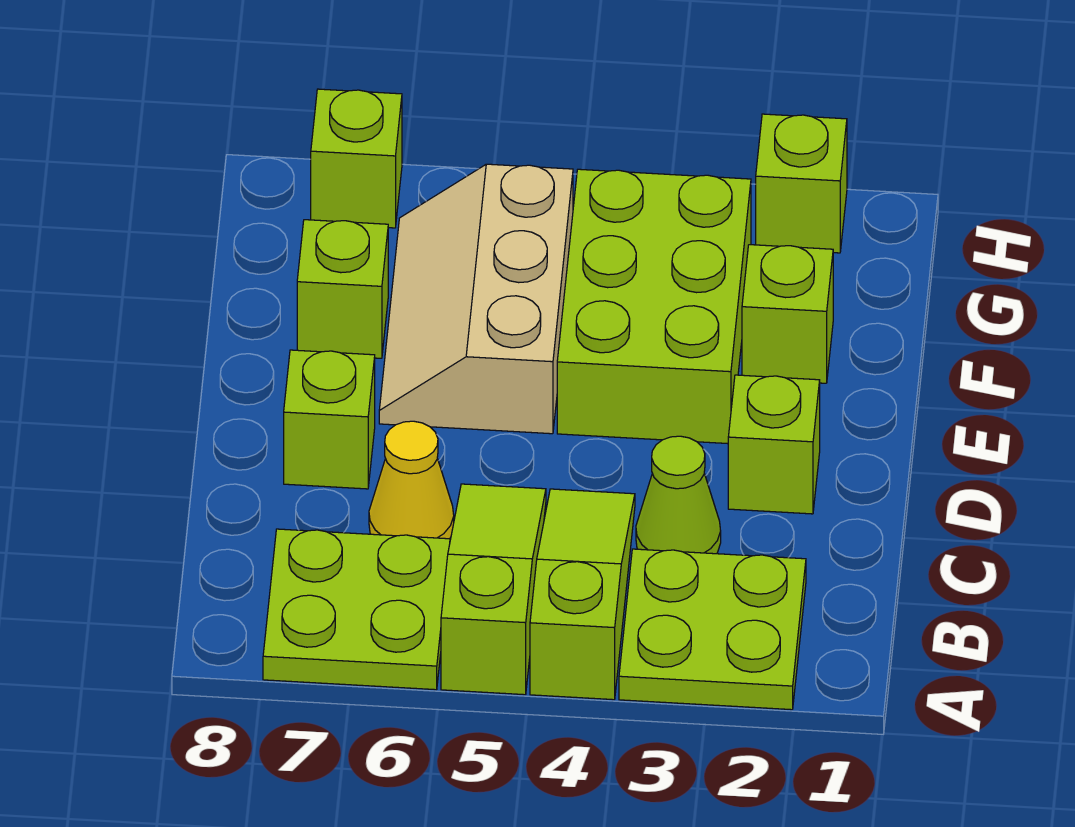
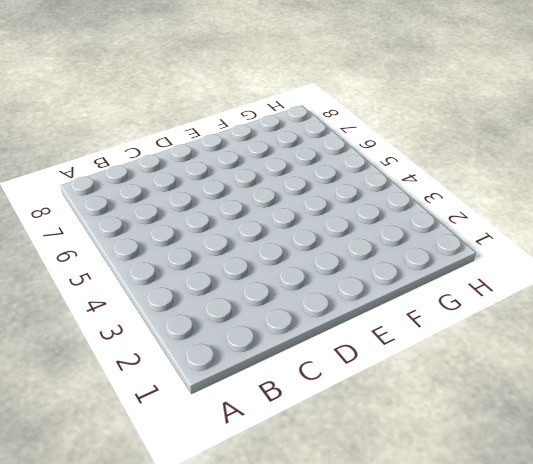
none -> lime plate A2:B3 level 1
none -> lime slope A4:C4 level 1 top A
none -> lime slope A5:C5 level 1 top A

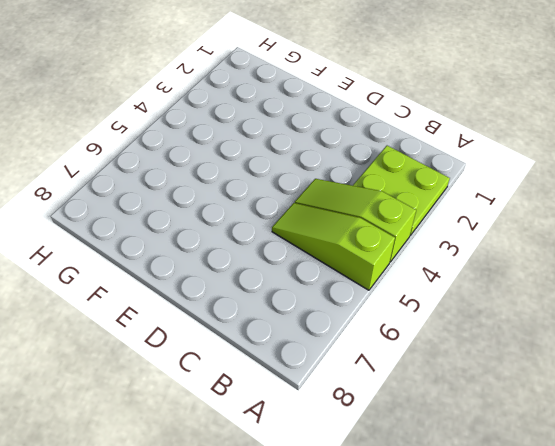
none -> lime plate A6:B7 level 1
none -> lime cone C3 level 1
none -> yellow cone C6 level 1

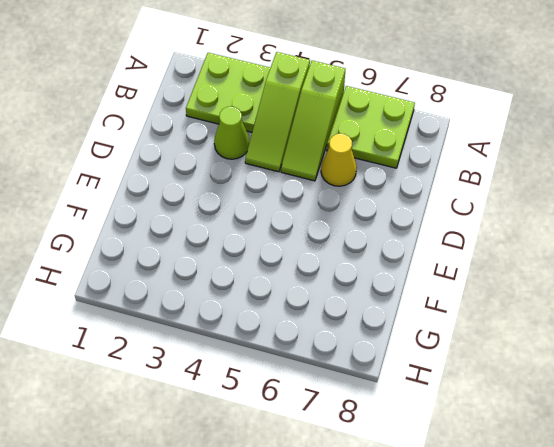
none -> lime brick D2 level 1
none -> lime brick D7 level 1
none -> lime brick E3:G4 level 1

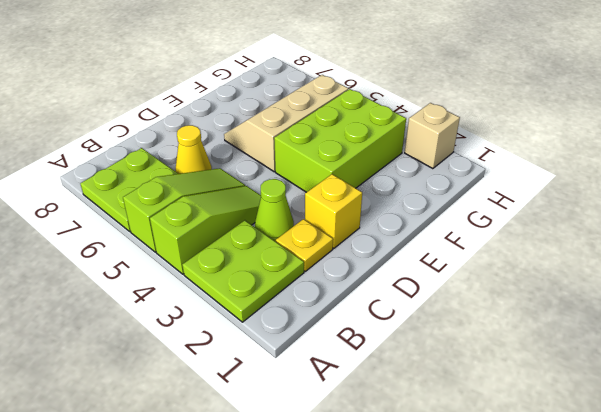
yellow plate C2 level 1 -> none
yellow brick D2 level 1 -> lime brick D2 level 1
tan brick H2 level 1 -> lime brick H2 level 1
none -> lime brick D7 level 1
none -> lime brick F2 level 1
none -> lime brick F7 level 1

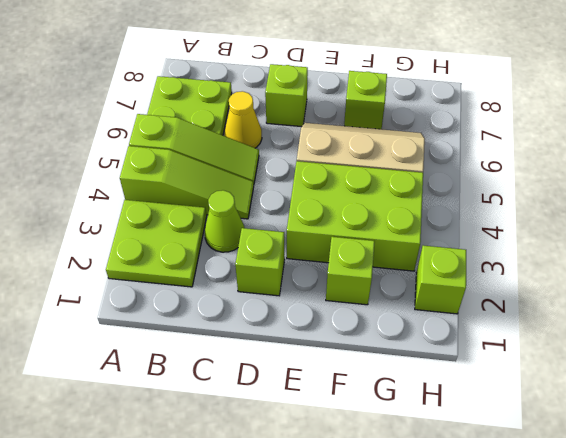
none -> lime brick H7 level 1

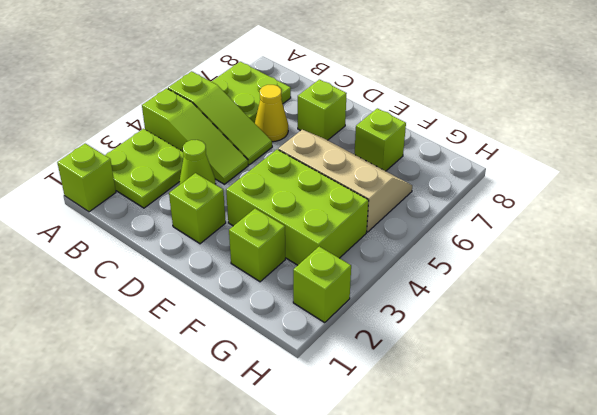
lime brick A1 level 1 -> lime brick H7 level 1

